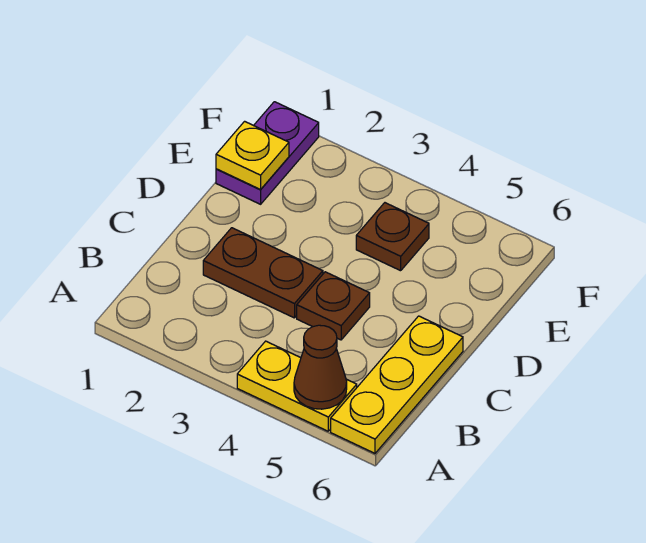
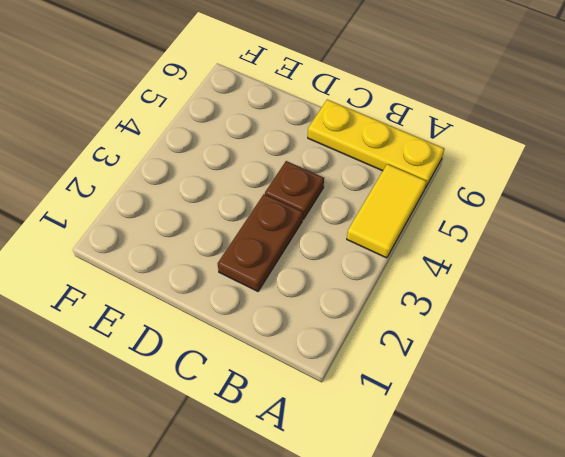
yellow tile A4:A5 level 1 -> yellow plate A4:A5 level 1
none -> purple plate E1:F1 level 1
none -> brown plate E4 level 1

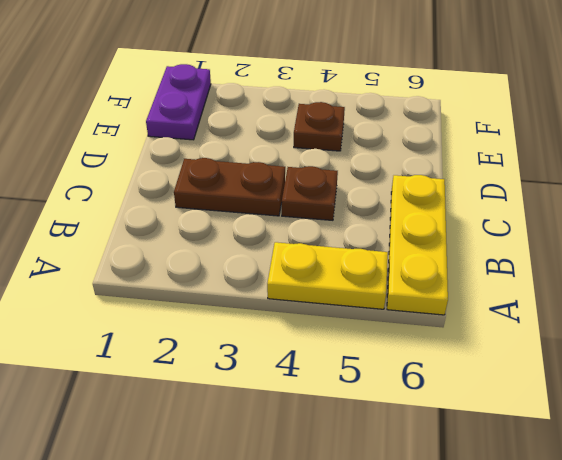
none -> brown cone A5 level 2
none -> yellow plate E1 level 2

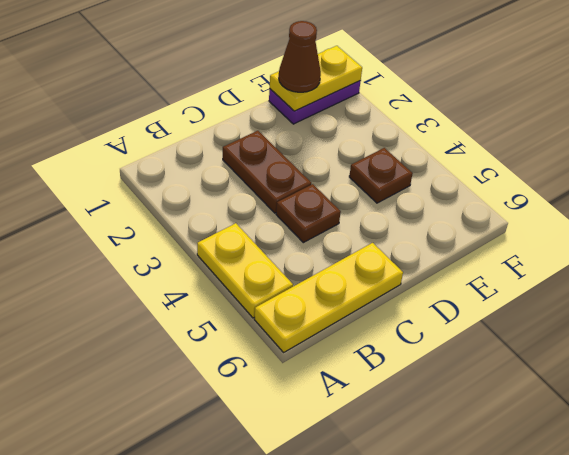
yellow plate E1:F1 level 2 -> yellow plate E1 level 2
brown cone E1 level 3 -> brown cone A5 level 2

